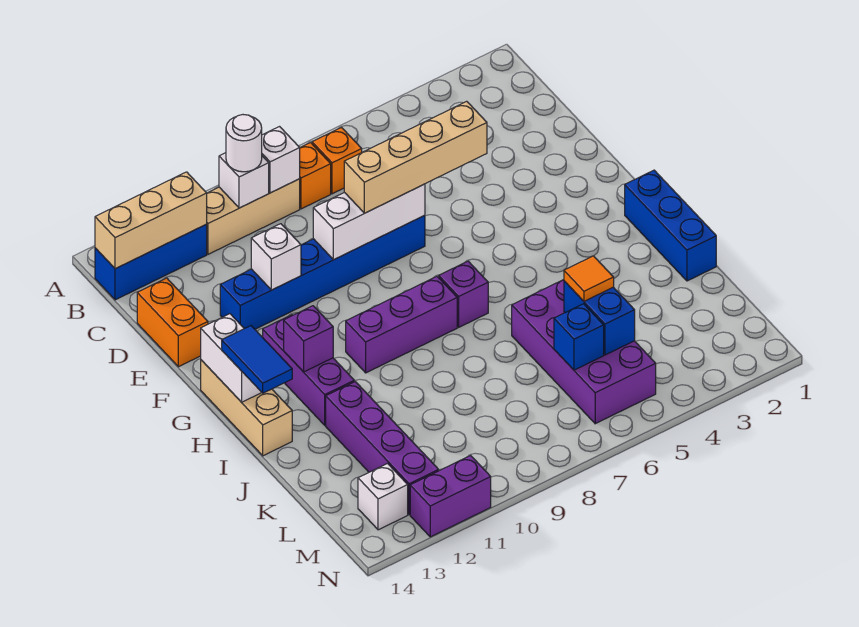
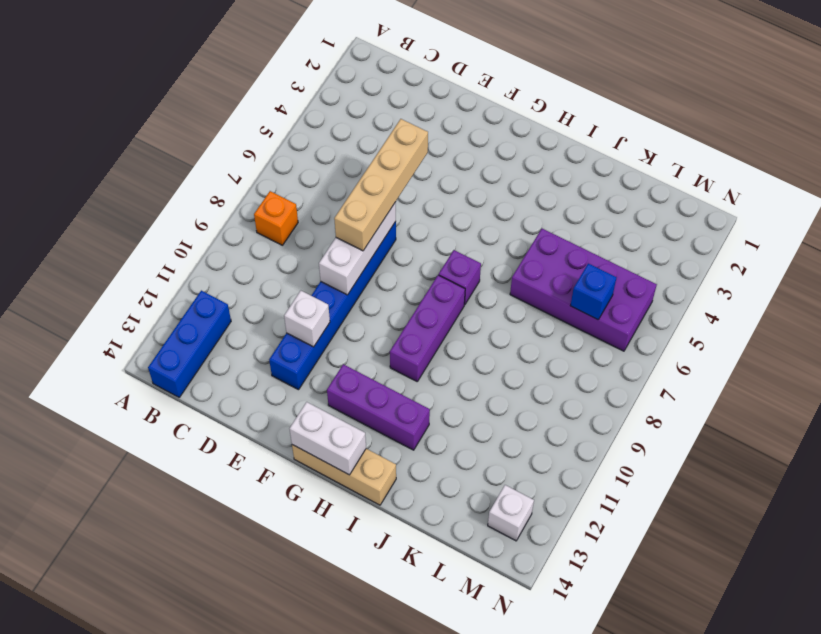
none -> orange brick B7 level 1
none -> tan brick B9:B11 level 1
none -> orange brick D14:E14 level 1

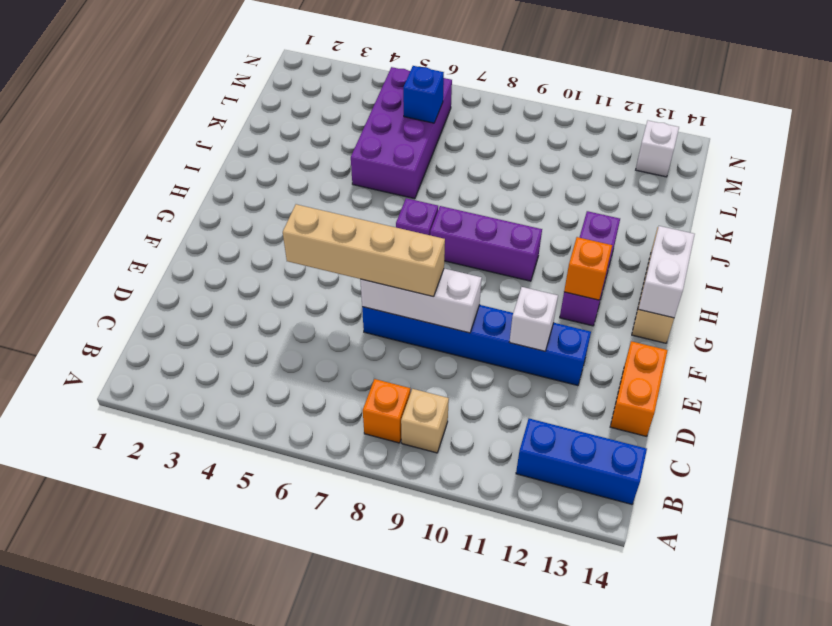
tan brick B9 level 1 -> tan brick B9:B11 level 1
orange brick G12 level 2 -> orange brick B7 level 1
none -> blue brick H1:J1 level 1
none -> purple brick J12:M12 level 1
none -> purple brick N11:N12 level 1

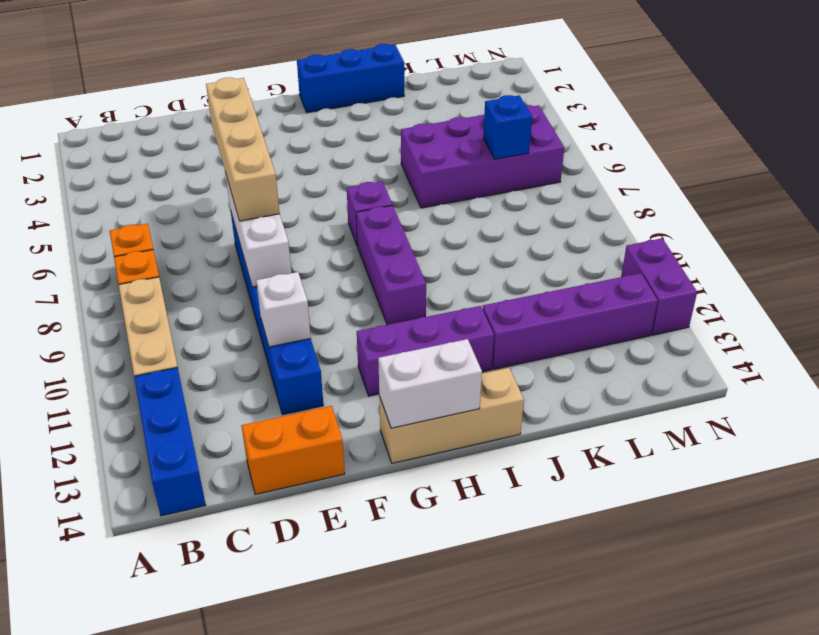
none -> white brick M13 level 1
none -> white brick B9 level 2
none -> white brick B10 level 2

